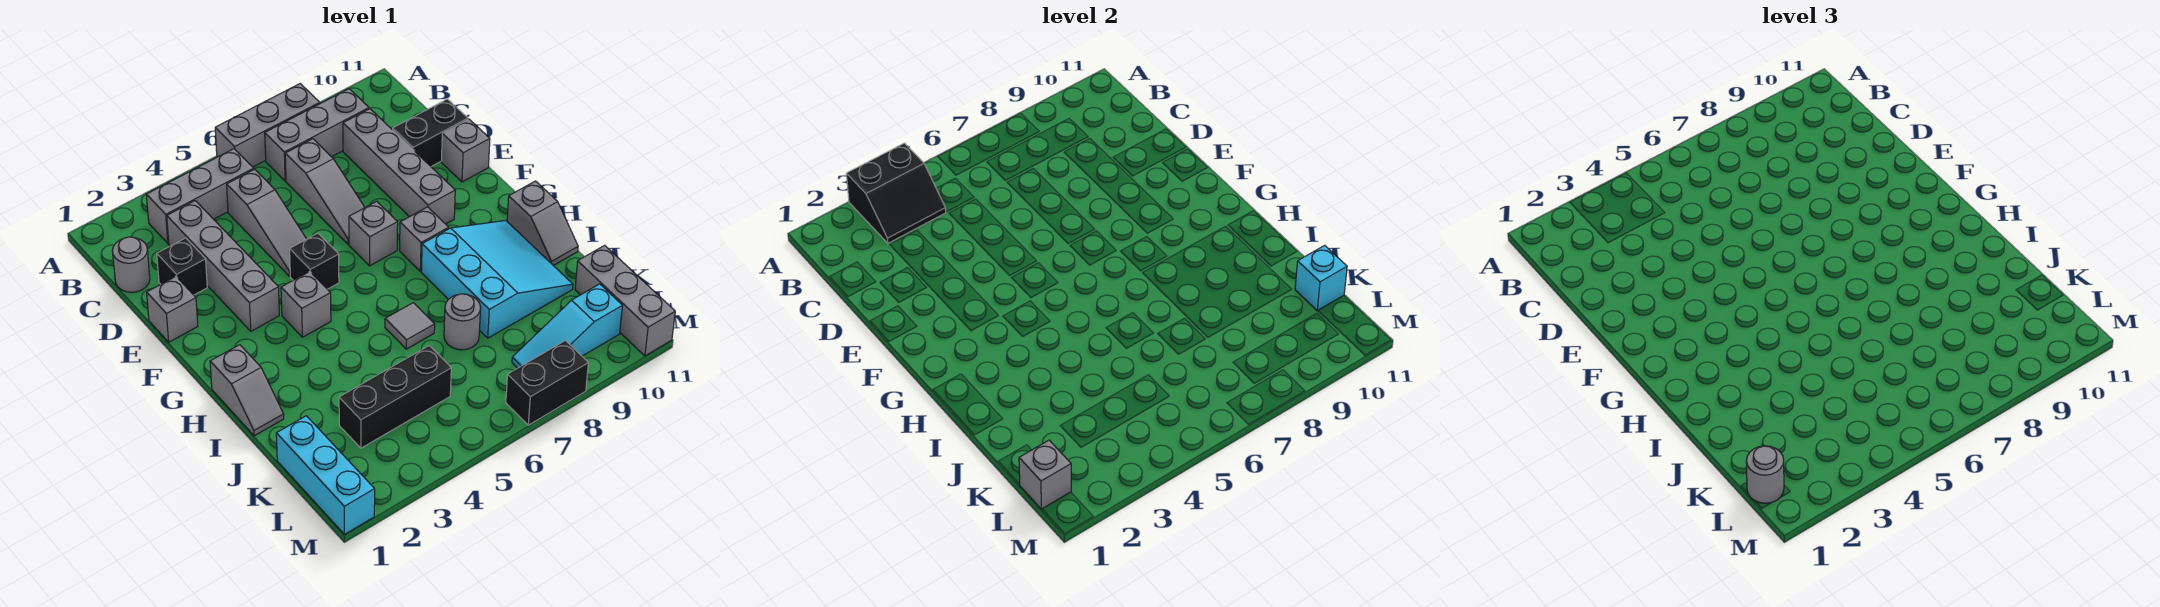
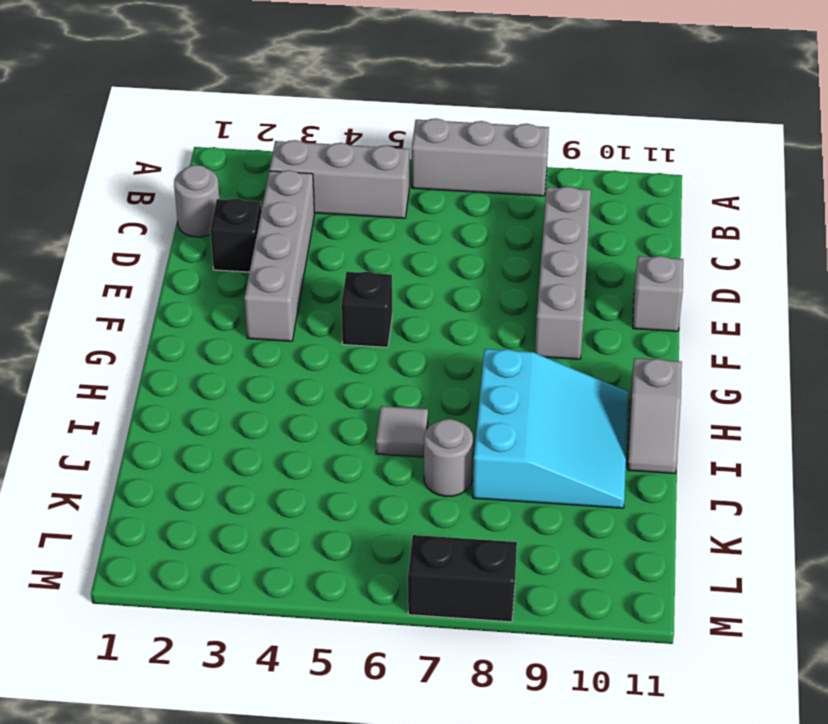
none -> grey brick B7:B9 level 1
none -> grey slope C5:E5 level 1 top C
none -> grey slope C7:E7 level 1 top C
none -> black brick D10:D11 level 1

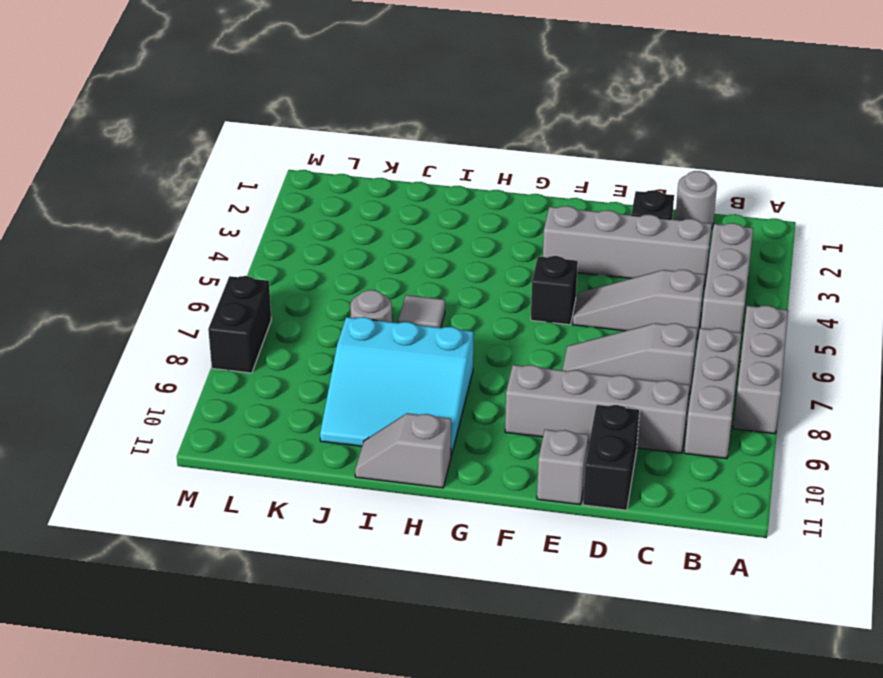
none -> grey brick E1 level 1
none -> grey brick F7 level 1
none -> grey brick G4 level 1
none -> grey brick G8 level 1

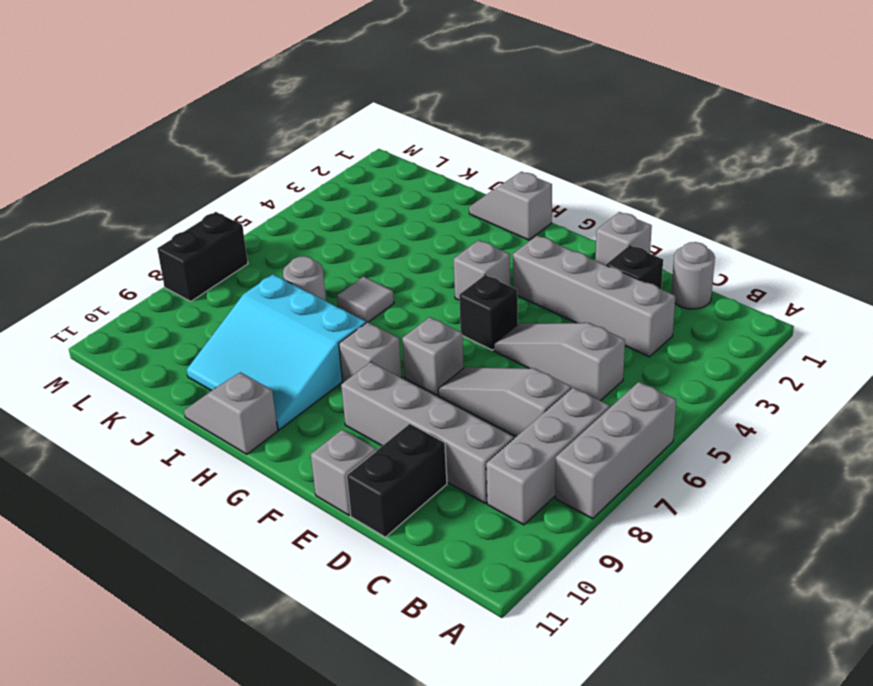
none -> grey brick B3:B5 level 1
none -> cyan brick K1:M1 level 1
none -> black brick K3:K5 level 1
none -> grey brick K11:M11 level 1

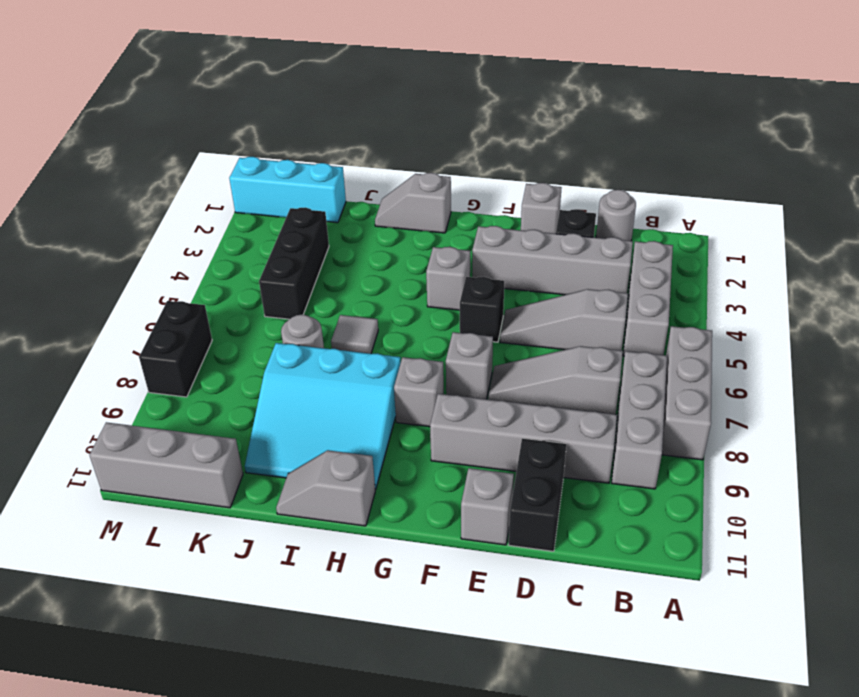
none -> cyan slope L8:L10 level 1 top 10
none -> black slope A3:B4 level 2 top A
none -> cyan brick K11 level 2
none -> grey brick L1 level 2

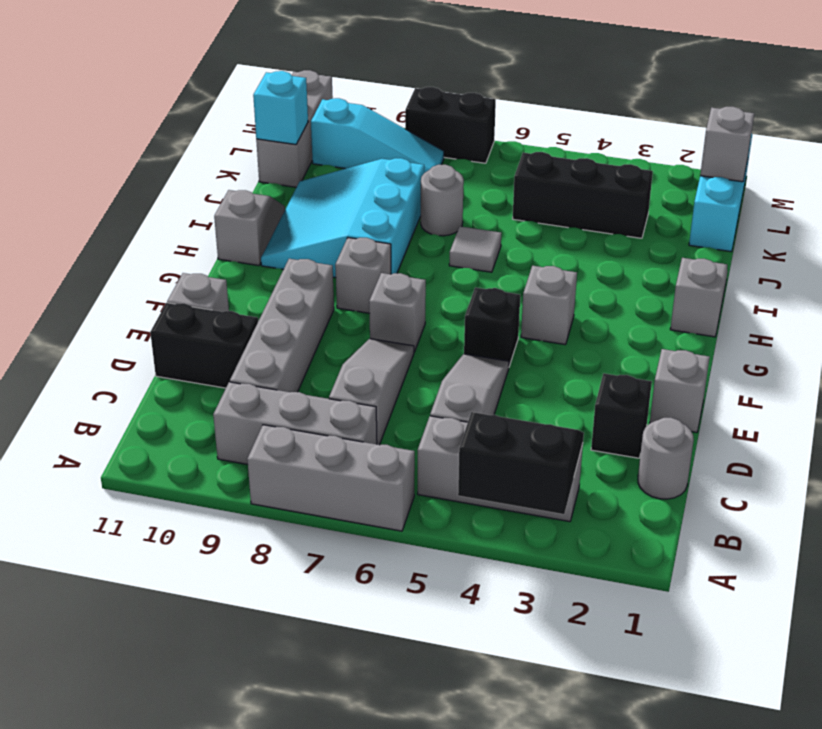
none -> grey brick C3:F3 level 1
none -> grey round brick L1 level 3

